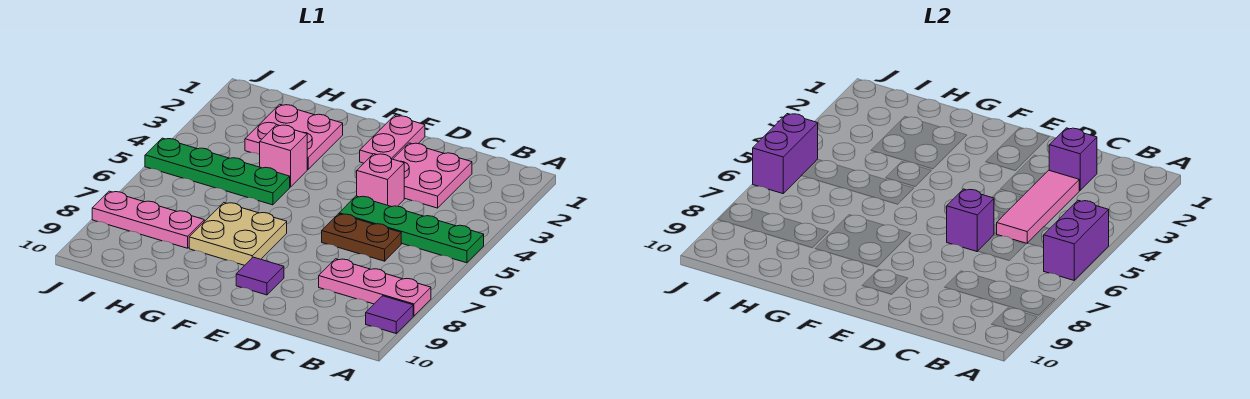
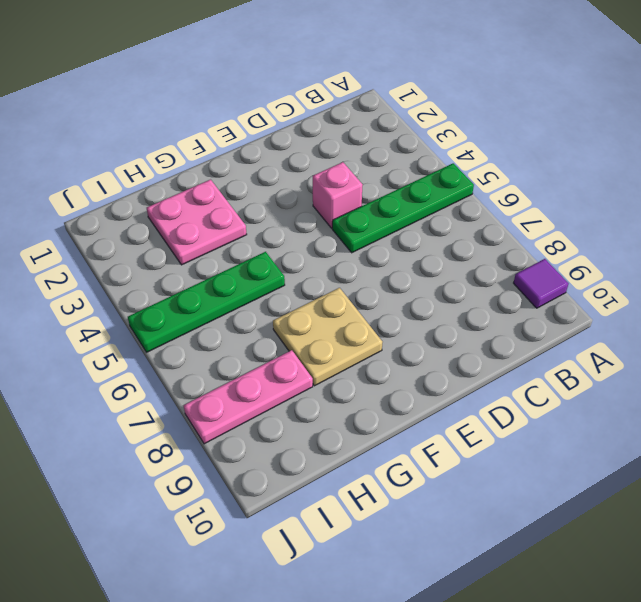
none -> pink plate A8:C8 level 1
none -> pink plate C2:D3 level 1
none -> brown plate C6:D6 level 1

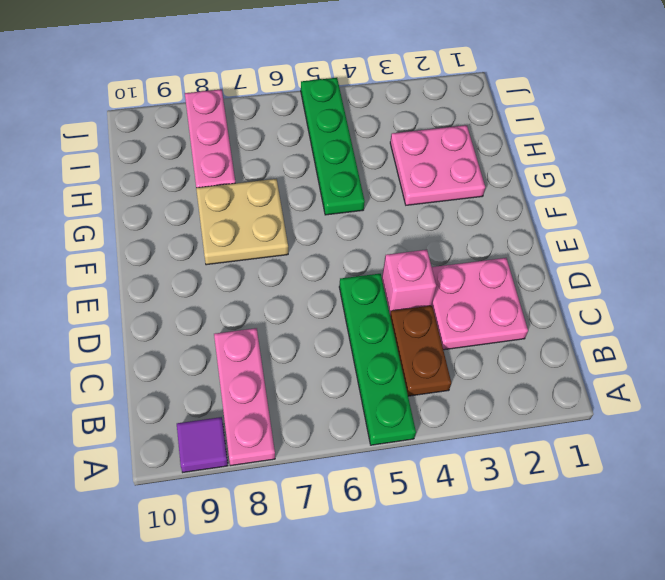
brown plate B4:C4 level 1 -> brown plate C6:D6 level 1
none -> pink plate E1:E2 level 1
none -> purple tile E9 level 1
none -> pink brick G4 level 1

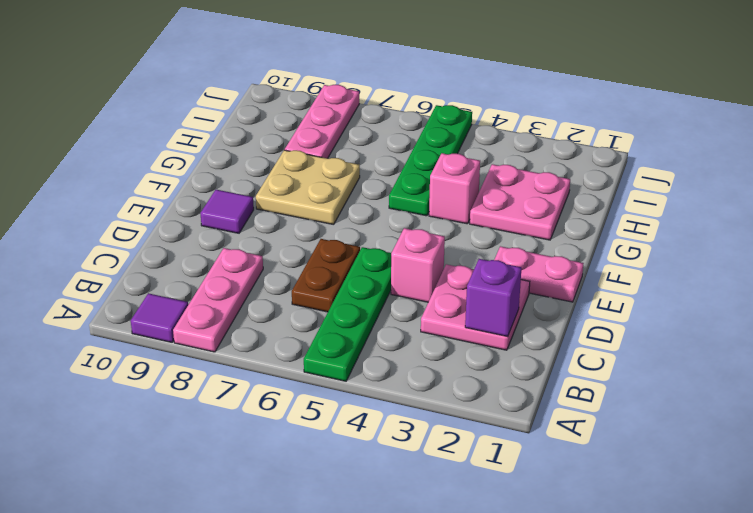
none -> purple brick A5:A6 level 2
none -> pink tile C3:C5 level 2
none -> purple brick D6 level 2

